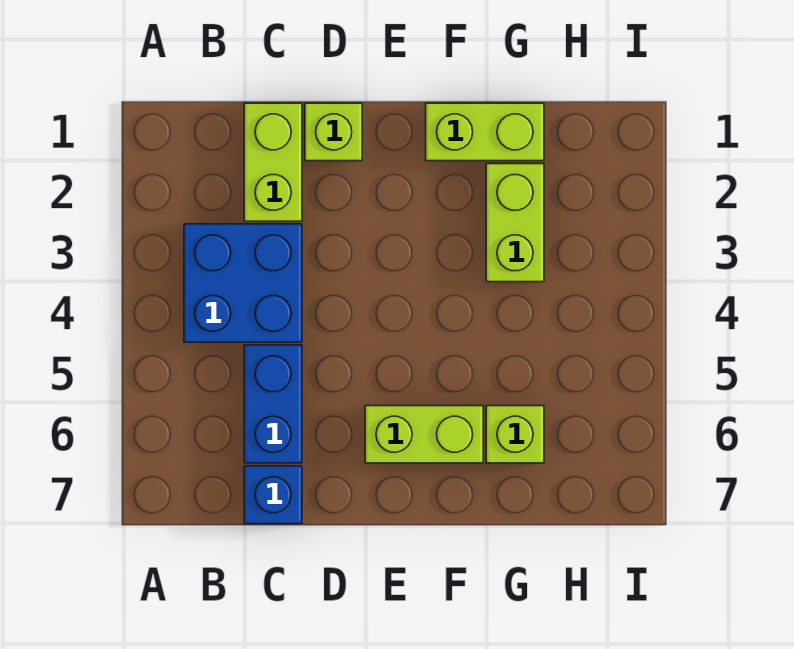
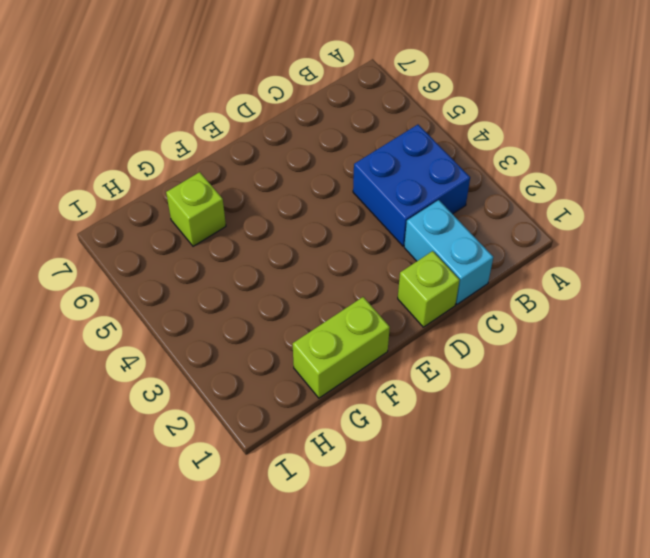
cyan brick C1:C2 level 1 -> lime brick C1:C2 level 1
none -> blue brick C5:C6 level 1
none -> blue brick C7 level 1

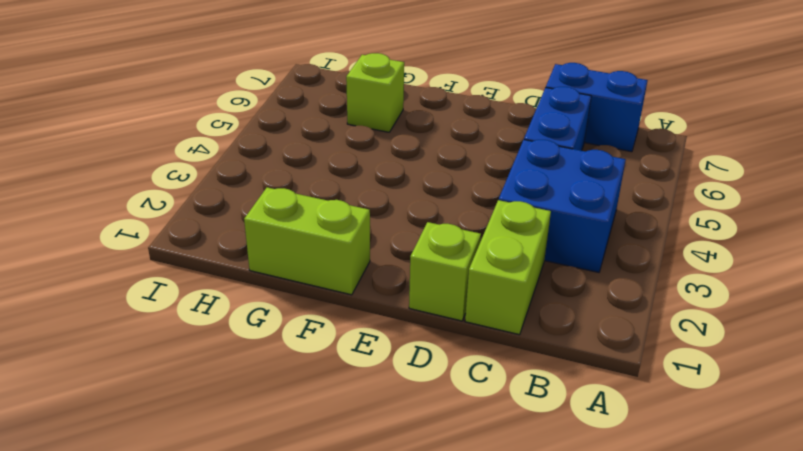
blue brick B7:C7 level 1 -> blue brick C7 level 1
none -> lime brick E6:F6 level 1
none -> lime brick G2:G3 level 1

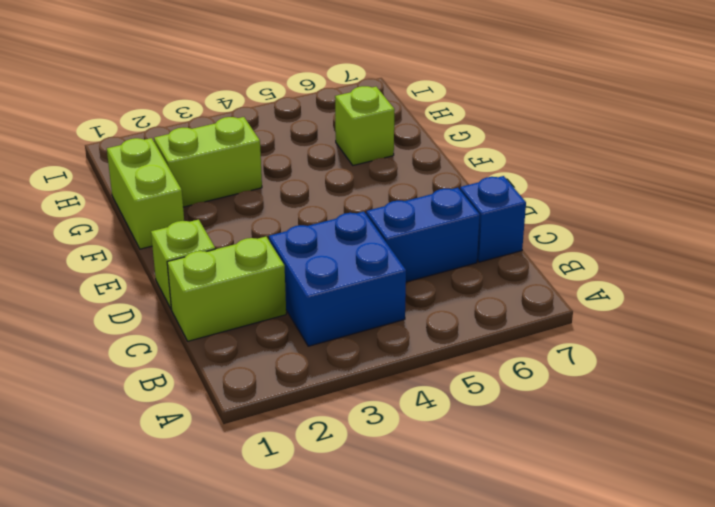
none -> lime brick E6:F6 level 1

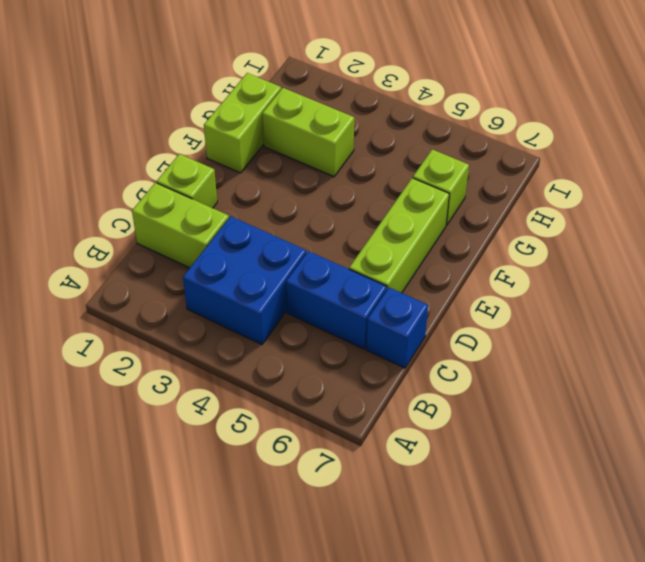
lime brick D6:F6 level 1 -> lime brick E6:F6 level 1

